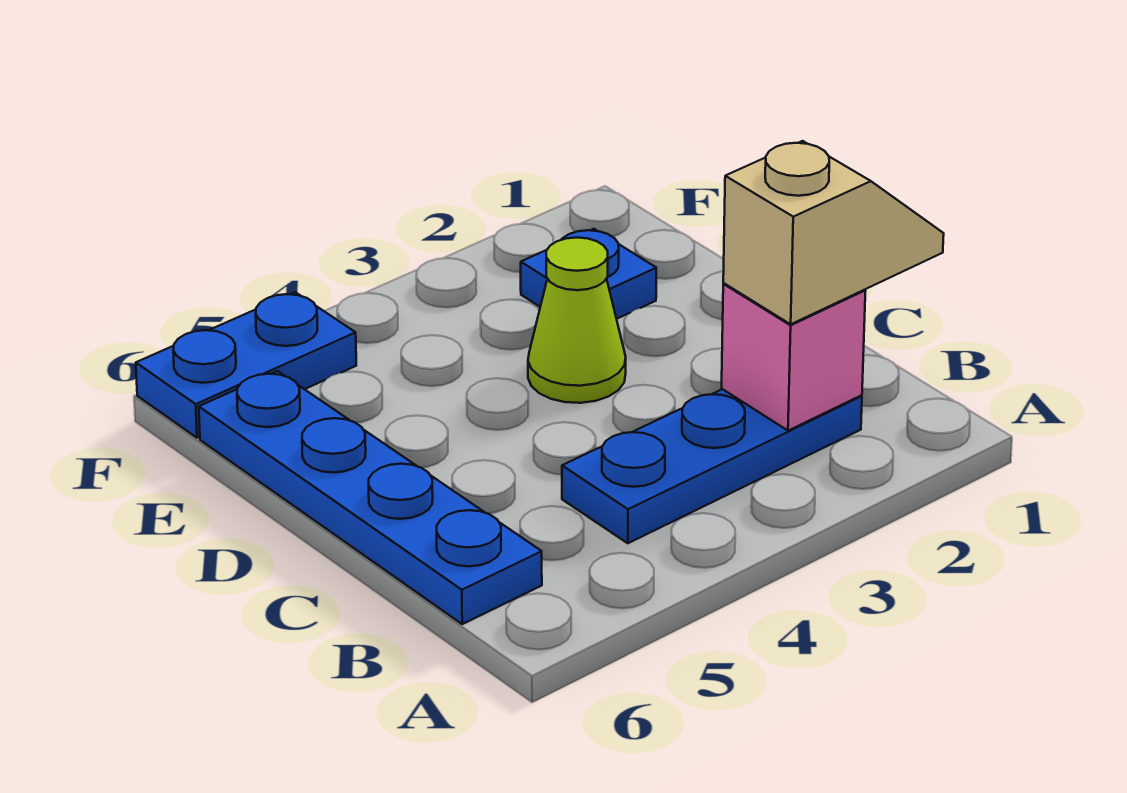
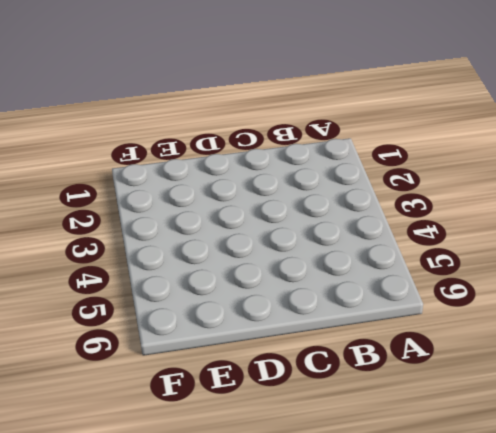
none -> blue plate B2:B4 level 1
none -> blue plate B6:E6 level 1

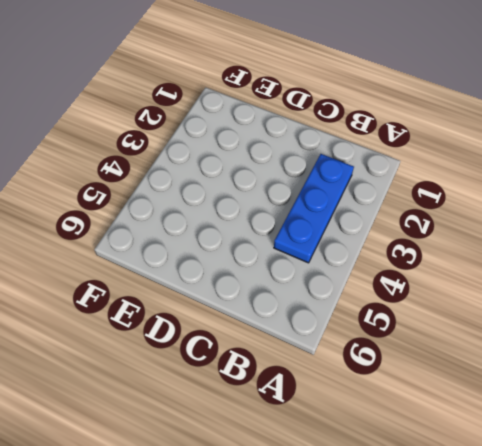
none -> blue plate B6:E6 level 1
none -> lime cone D3 level 1

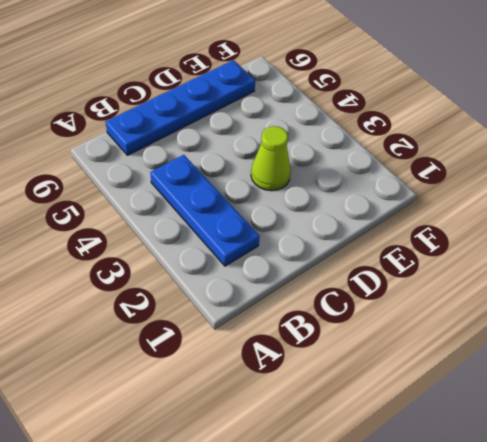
none -> blue plate E2 level 1
none -> blue plate F5:F6 level 1

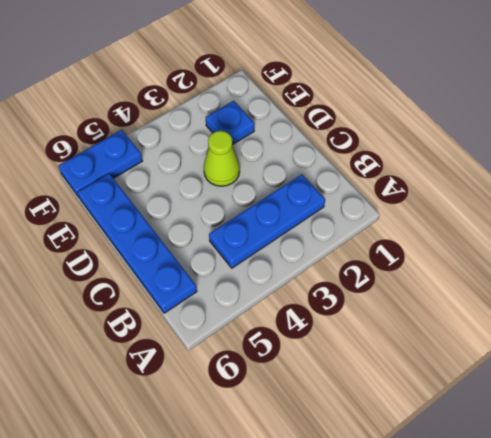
none -> pink brick B2 level 2
none -> tan slope B1:B2 level 3 top 2

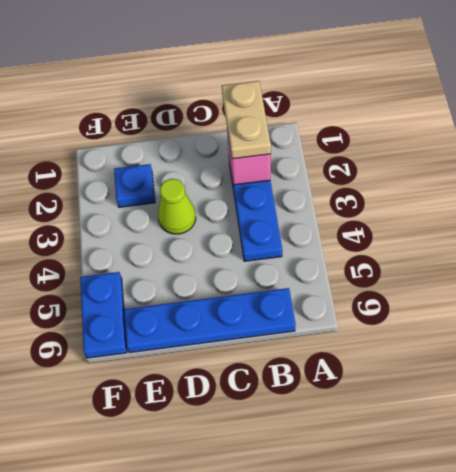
tan plate B1:B2 level 3 -> tan slope B1:B2 level 3 top 2

